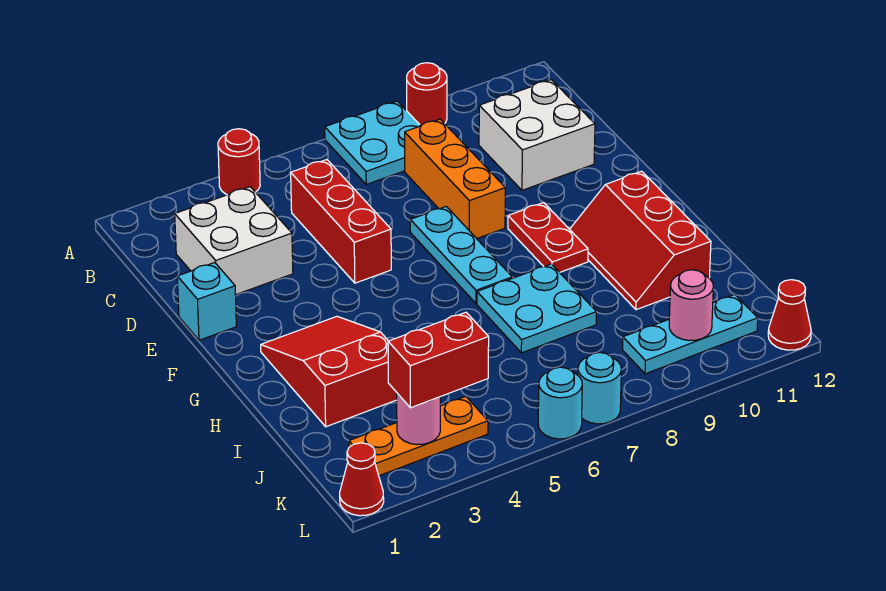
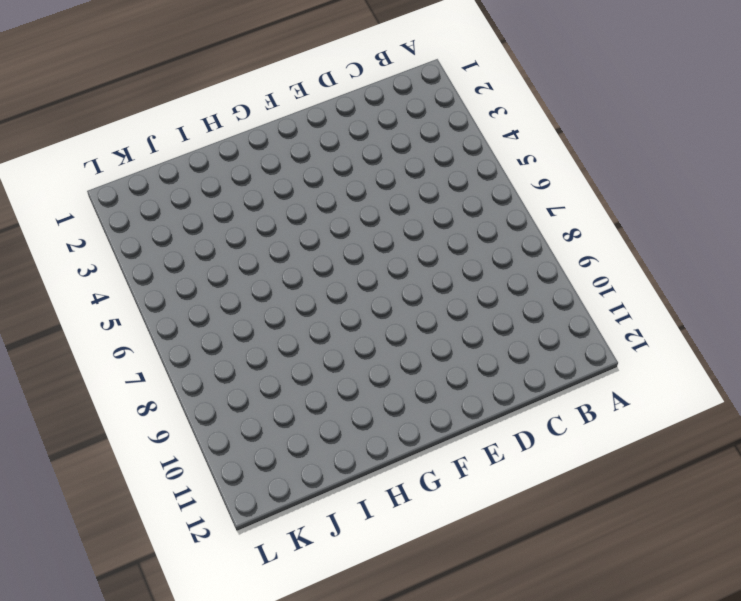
none -> red round brick A4 level 1
none -> cyan plate A7:B8 level 1
none -> red round brick A9 level 1

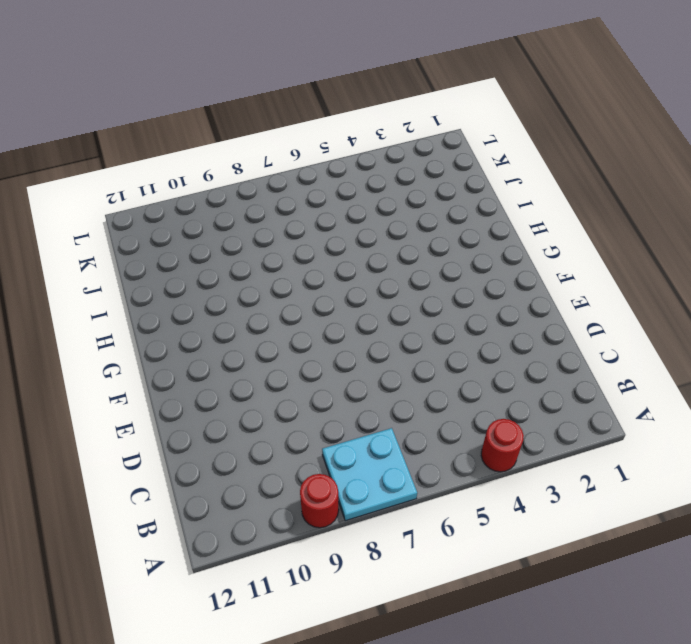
none -> white brick C2:D3 level 1
none -> red brick C5:E5 level 1
none -> orange brick C8:E8 level 1

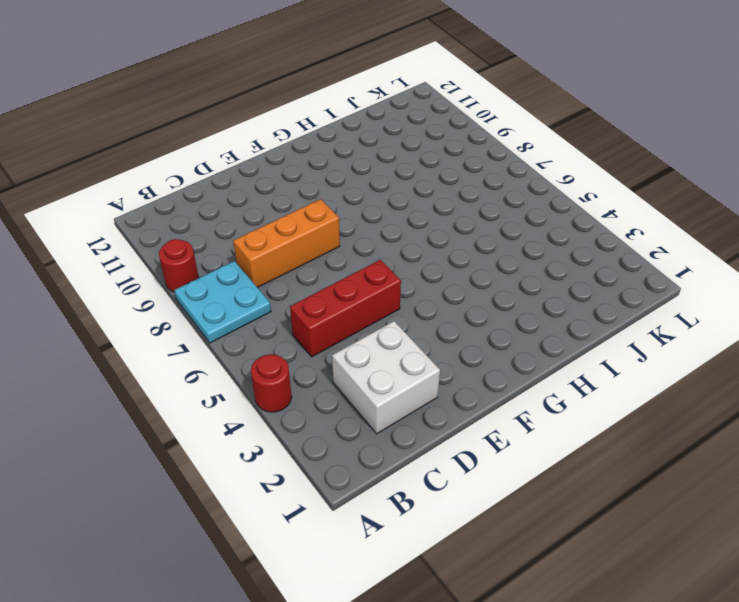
none -> white brick C10:D11 level 1
none -> cyan brick E1 level 1
none -> cyan plate E7:G7 level 1

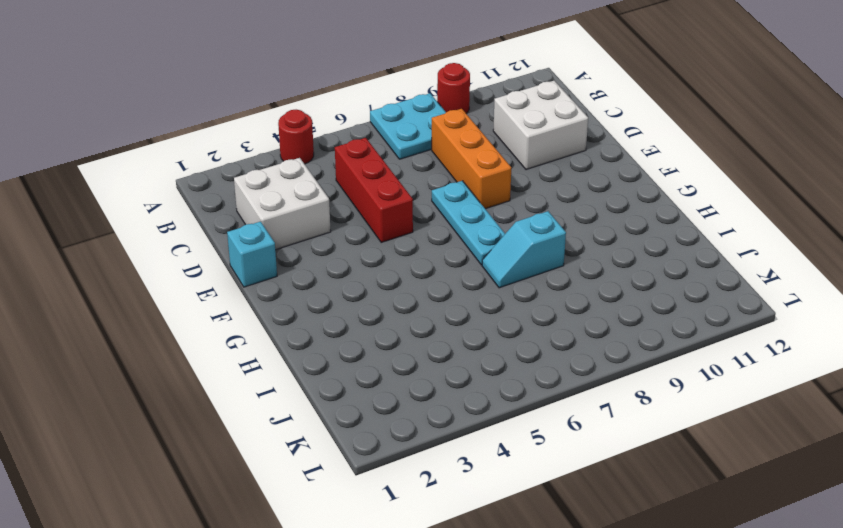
cyan slope H7:H8 level 1 top 8 -> cyan plate H7:I8 level 1
none -> red plate F9:G9 level 1
none -> red slope G2:I3 level 1 top I
none -> red slope G10:I11 level 1 top 11

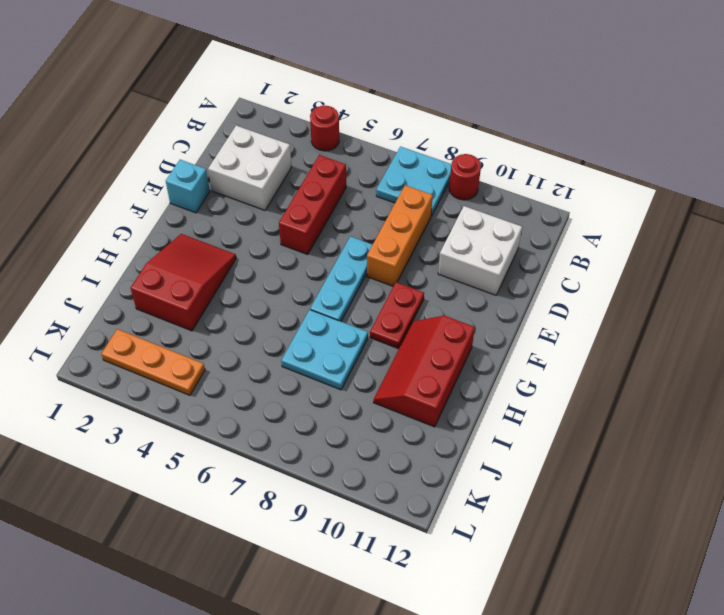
none -> cyan plate K9:K11 level 1
none -> red cone L1 level 1
none -> cyan round brick L6 level 1

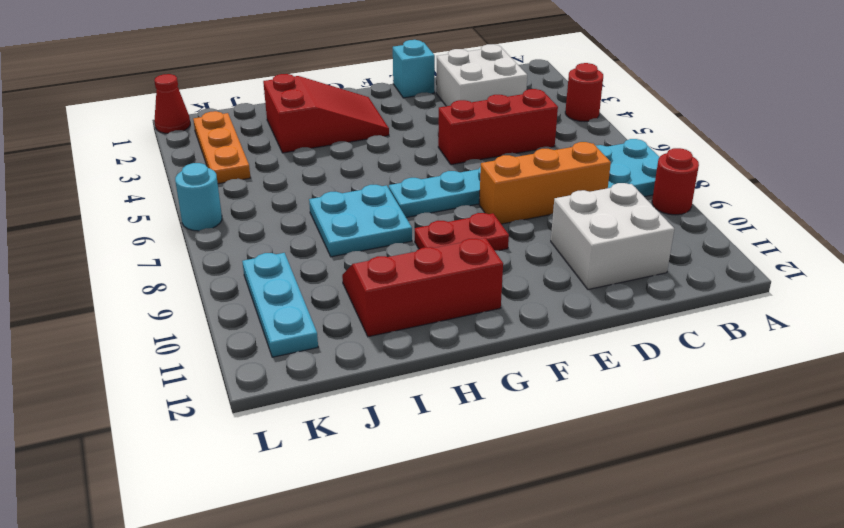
none -> cyan round brick L7 level 1
none -> red cone L12 level 1
none -> pink round brick K3 level 2

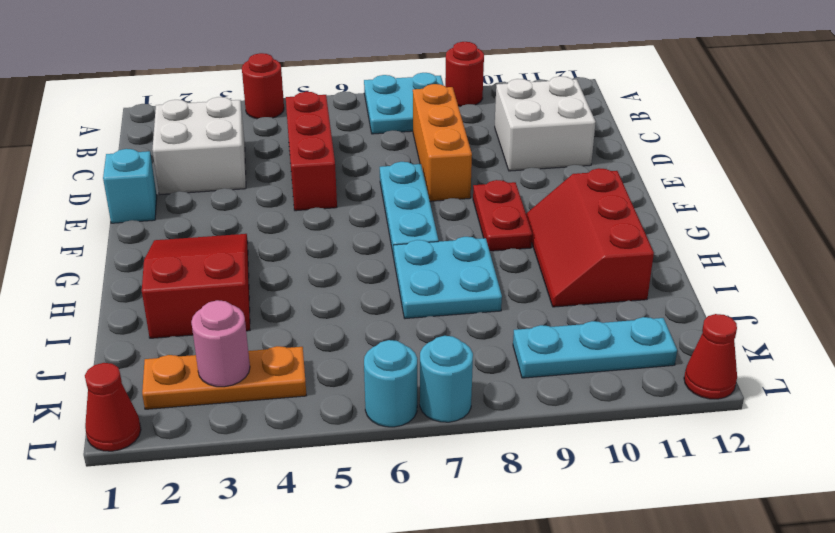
none -> pink round brick K10 level 2
none -> red brick K3:K4 level 3

